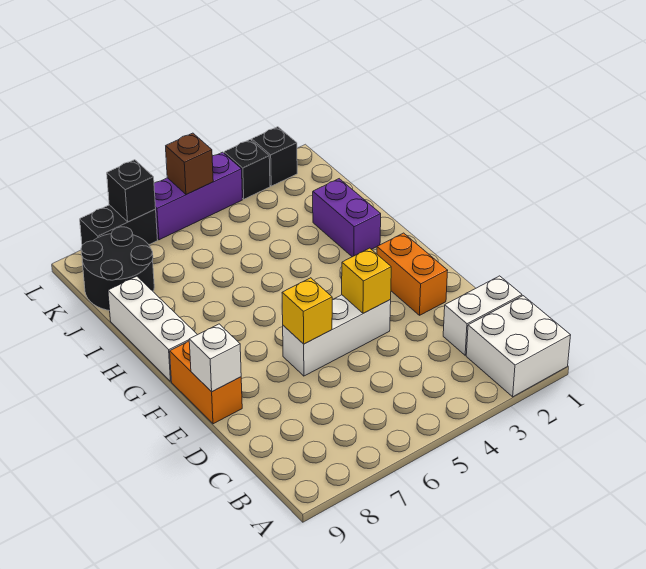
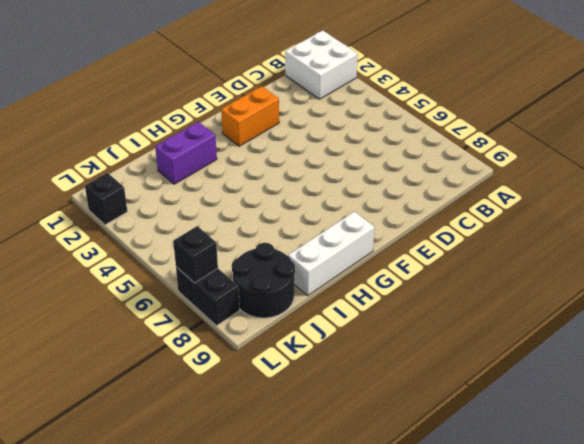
none -> white brick C1:C2 level 1
none -> white brick E4:E6 level 1
none -> orange brick E9:F9 level 1

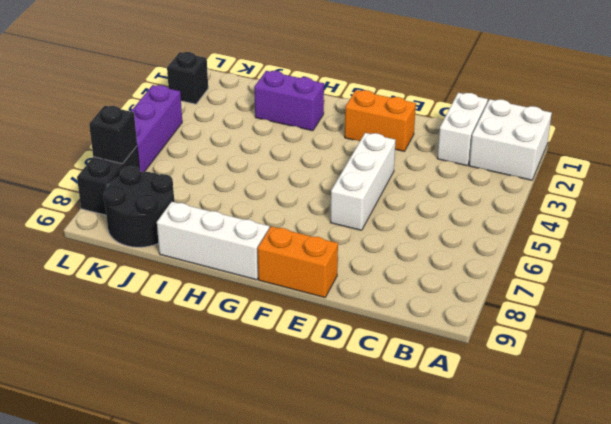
none -> black brick L3 level 1
none -> yellow brick E4 level 2
none -> yellow brick E6 level 2

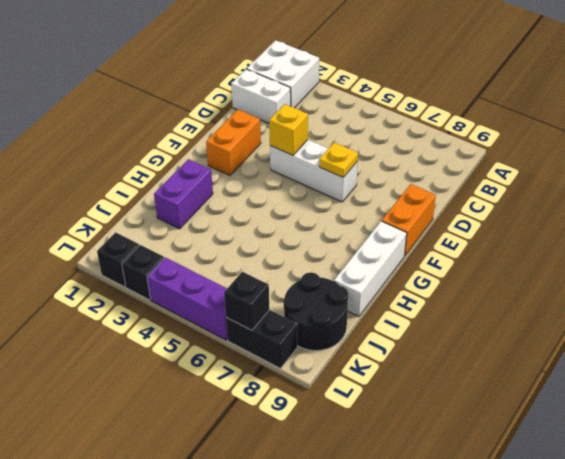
yellow plate E6 level 2 -> yellow brick E6 level 2
none -> white brick E9 level 2
none -> brown brick L5 level 2

